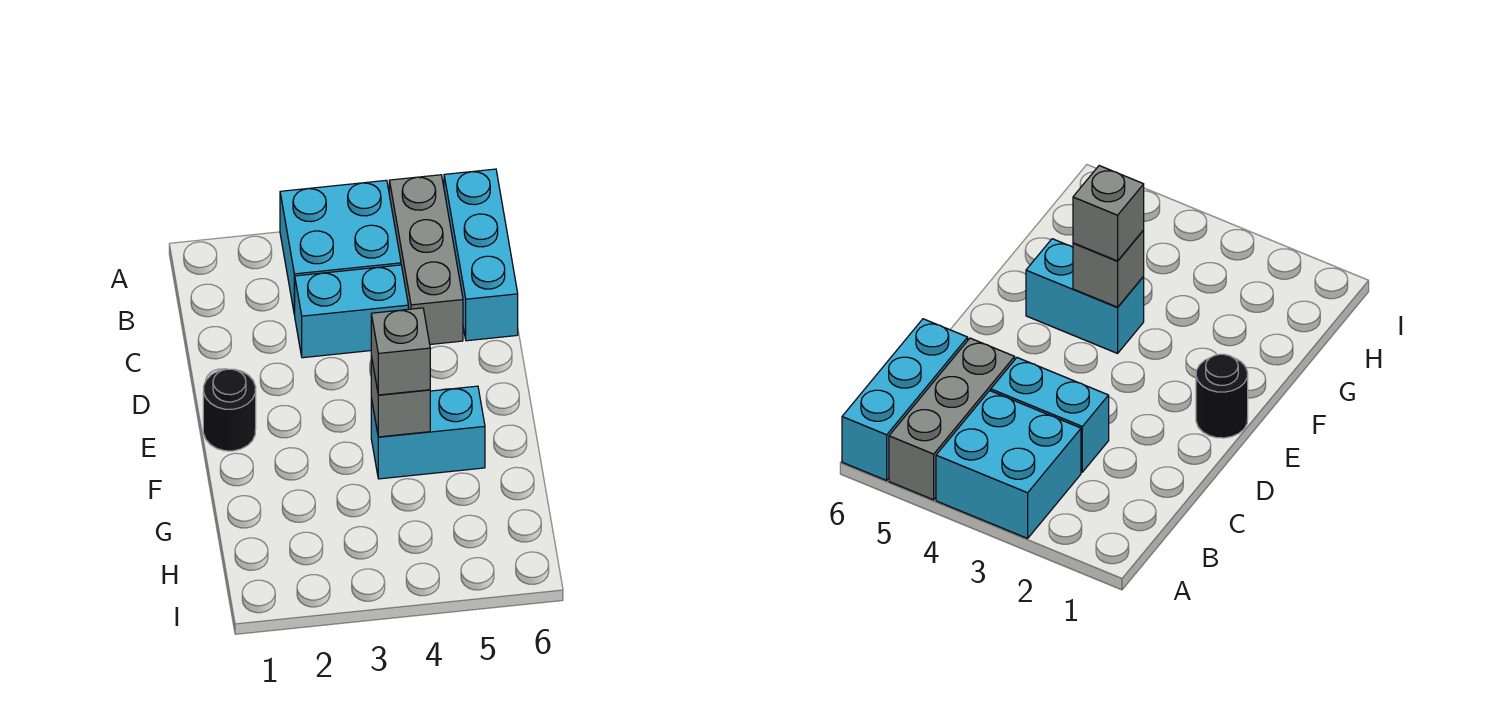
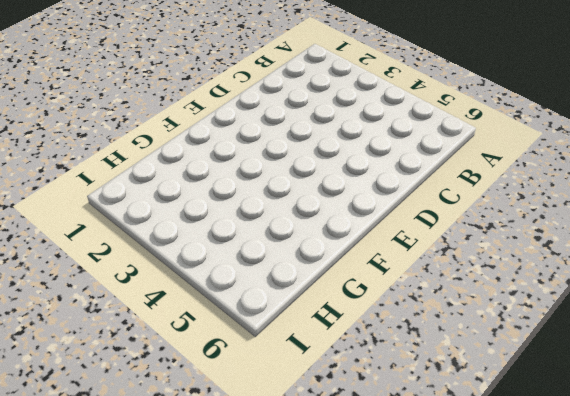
none -> cyan brick A3:B4 level 1
none -> grey brick A5:C5 level 1

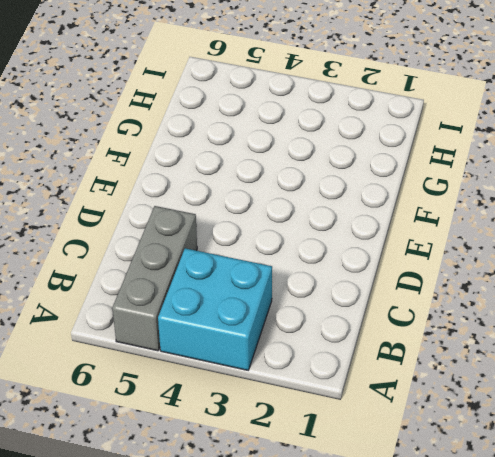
none -> cyan brick A6:C6 level 1
none -> cyan brick C3:C4 level 1

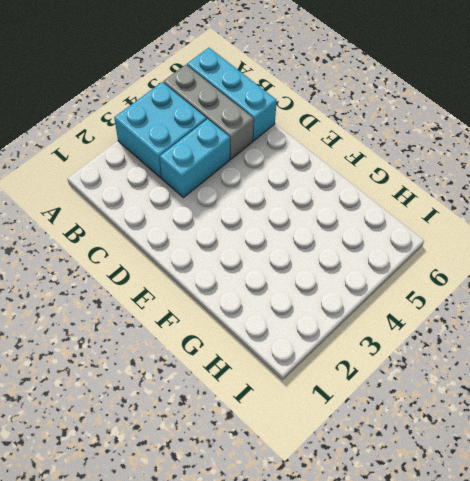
none -> black round brick E1 level 1
none -> cyan brick F4:F5 level 1

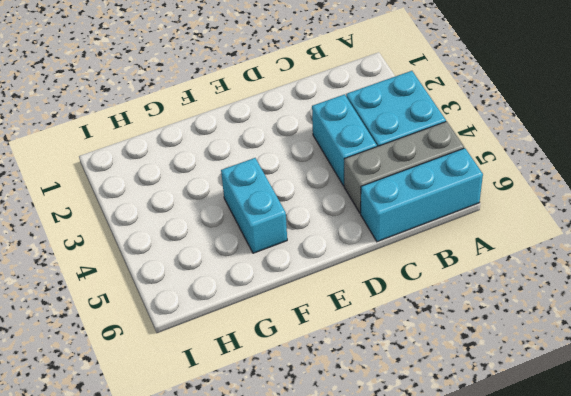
none -> black round brick E1 level 1
none -> grey brick F4 level 2

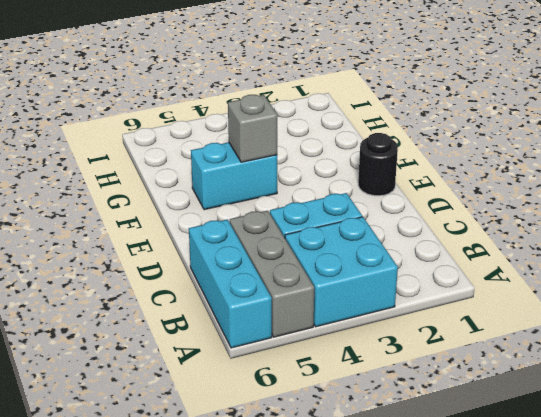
none -> grey brick F4 level 3

